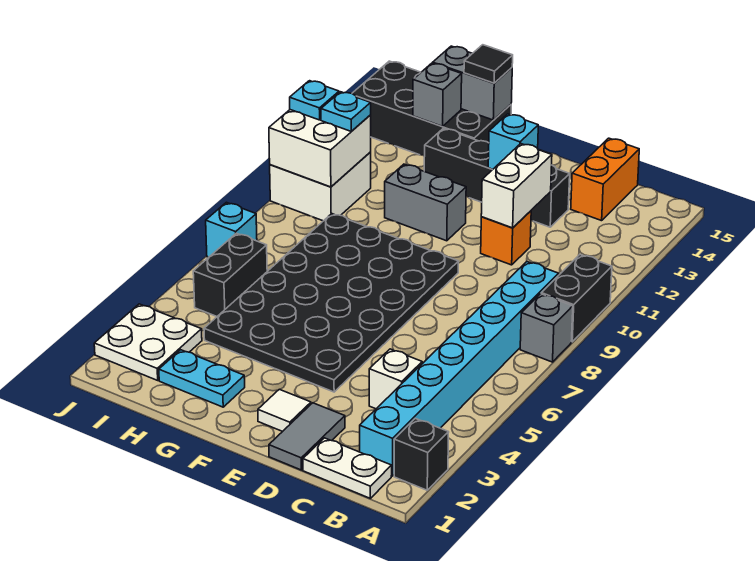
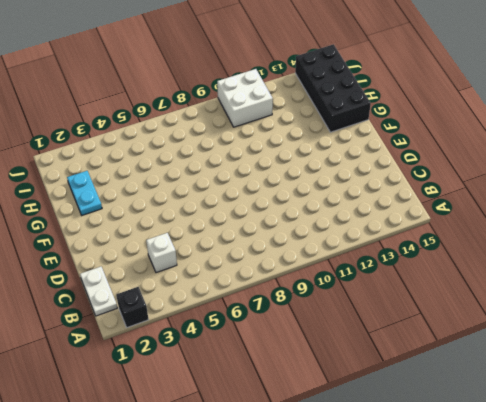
none -> grey brick A8 level 1
none -> black brick A9:A10 level 1
none -> cyan brick B2:B9 level 1

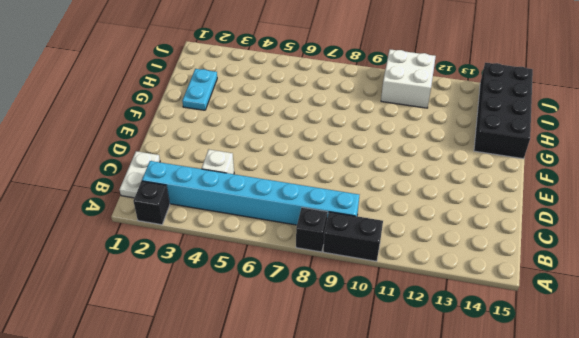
black brick A8 level 1 -> grey brick A8 level 1
none -> orange brick C14:C15 level 1
none -> grey tile D1:D2 level 1
none -> orange brick D11 level 1

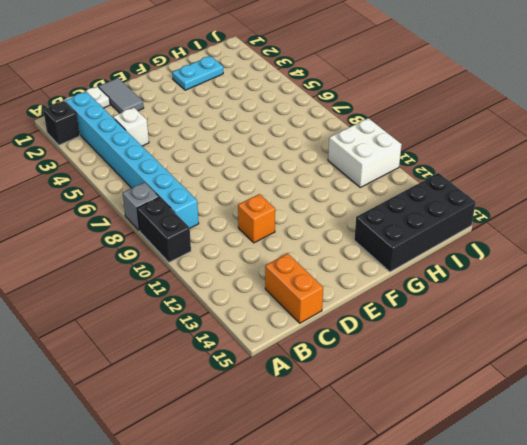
none -> black brick D13:G13 level 1
none -> white tile E2 level 1
none -> black plate E4:H9 level 1

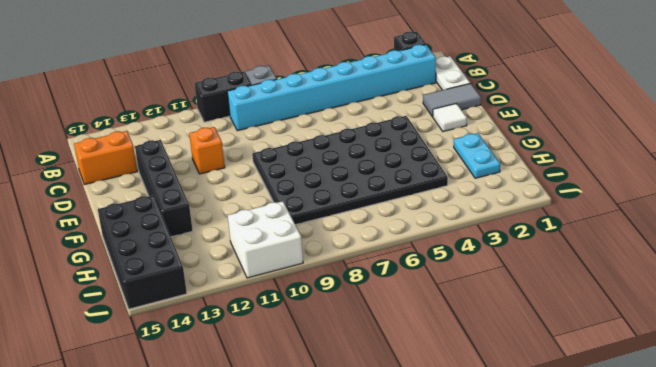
none -> white brick C4 level 1
none -> grey brick F11:G11 level 1
none -> white plate I2:J3 level 1

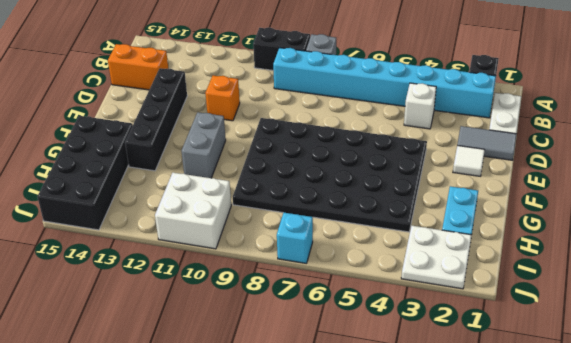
none -> black brick I5:I6 level 1
none -> white brick D11:D12 level 2
none -> cyan brick E13 level 2

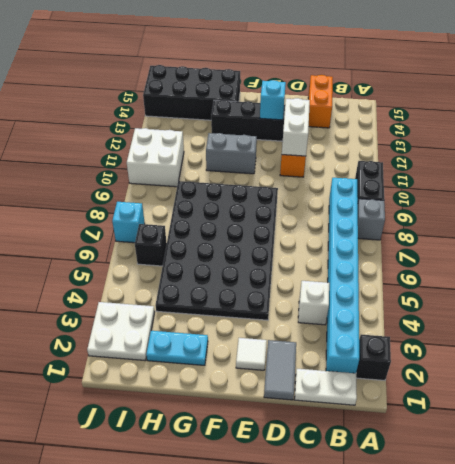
black brick I6 level 1 -> black brick I5:I6 level 1
none -> grey brick G15:H15 level 2
none -> grey brick H14 level 2
none -> white brick I10:J11 level 2

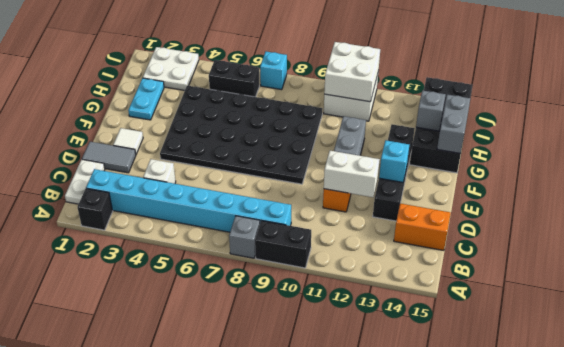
none -> black tile G15 level 3
none -> cyan plate I11 level 3
none -> cyan plate J11 level 3

